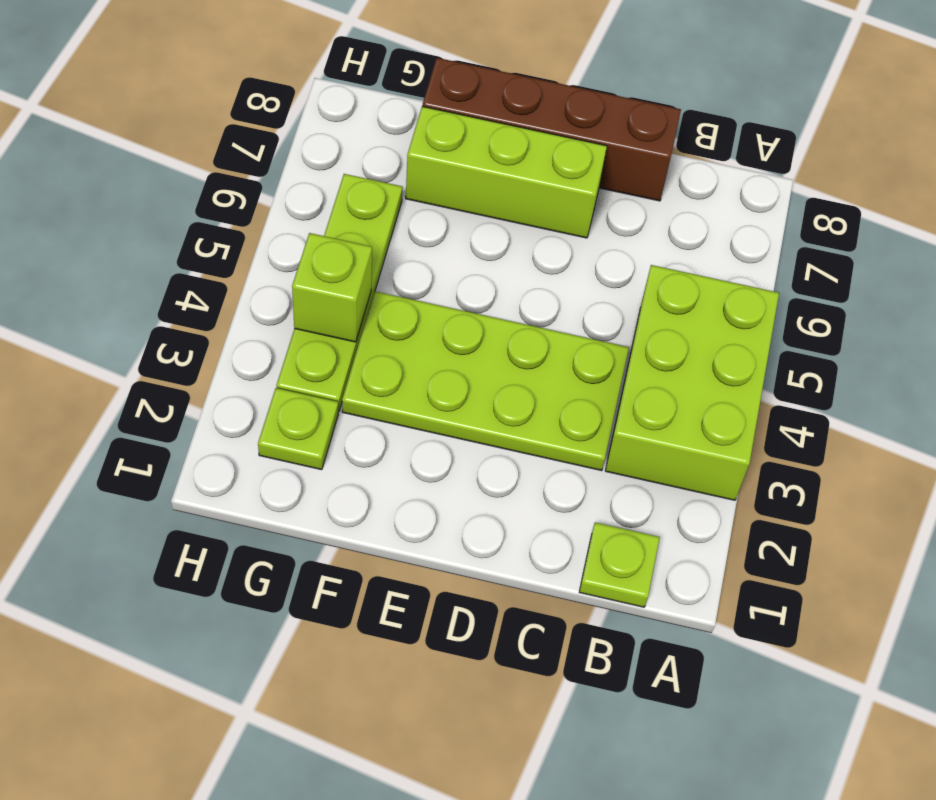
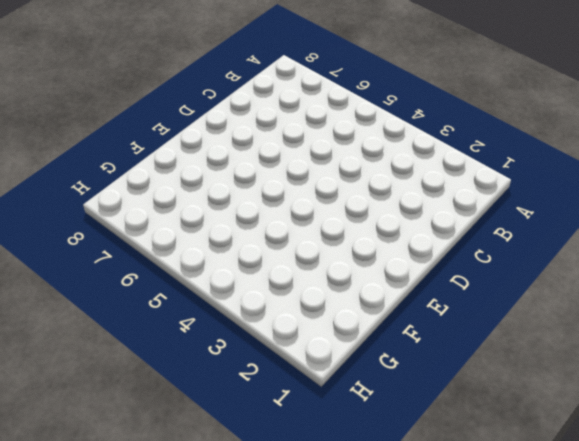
none -> lime brick A3:B5 level 1
none -> lime plate B1 level 1

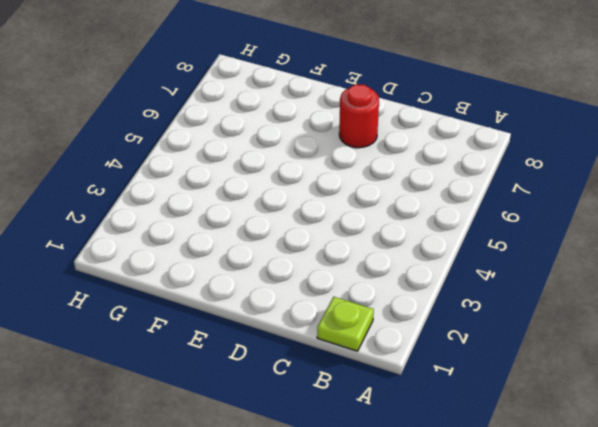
red round brick D7 level 1 -> lime brick D7:F7 level 1
none -> lime brick A3:B5 level 1
none -> lime plate C3:F4 level 1

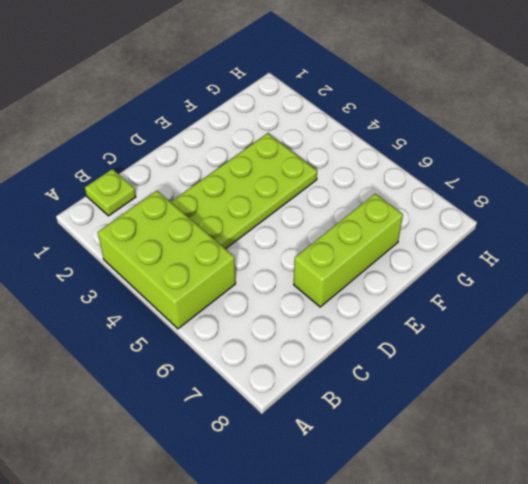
none -> brown brick C8:F8 level 1
none -> lime plate G2 level 1

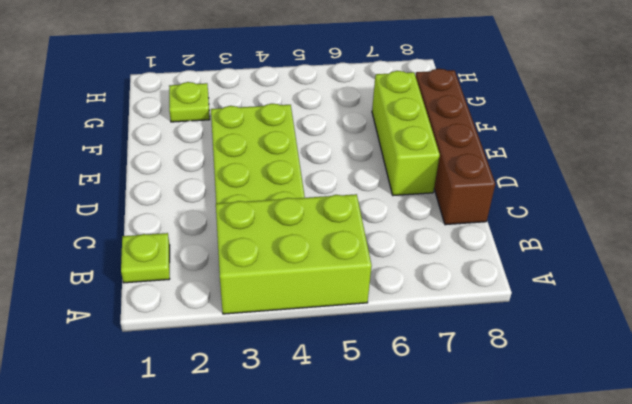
none -> lime plate G3:G6 level 1
none -> lime brick G4 level 2

